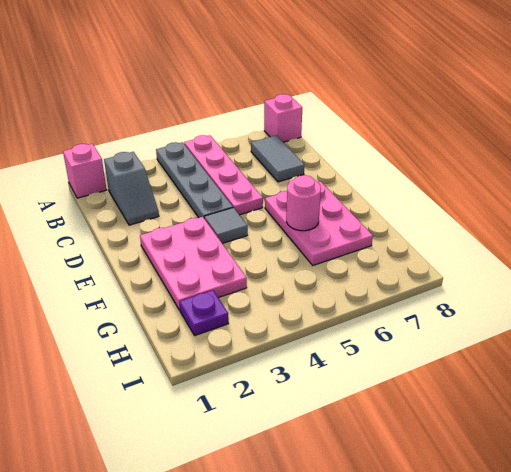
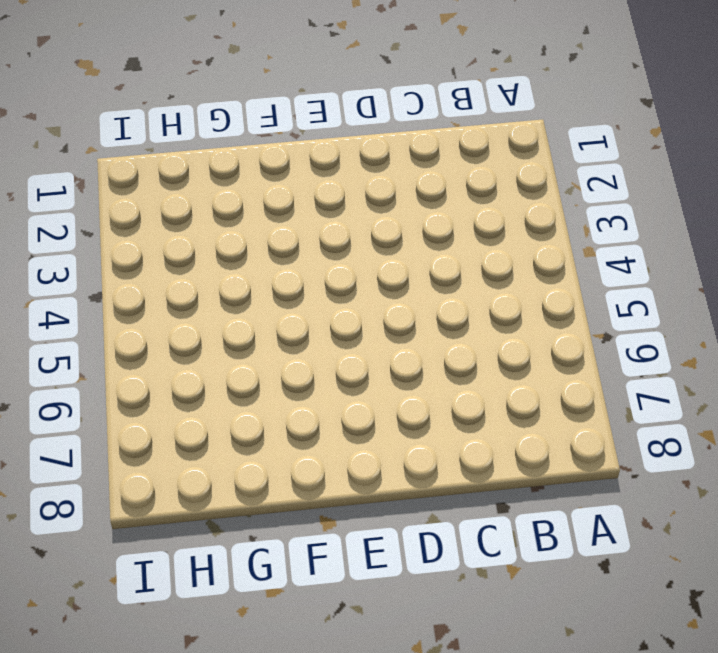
none -> pink brick A1 level 1
none -> grey plate A4:D4 level 1

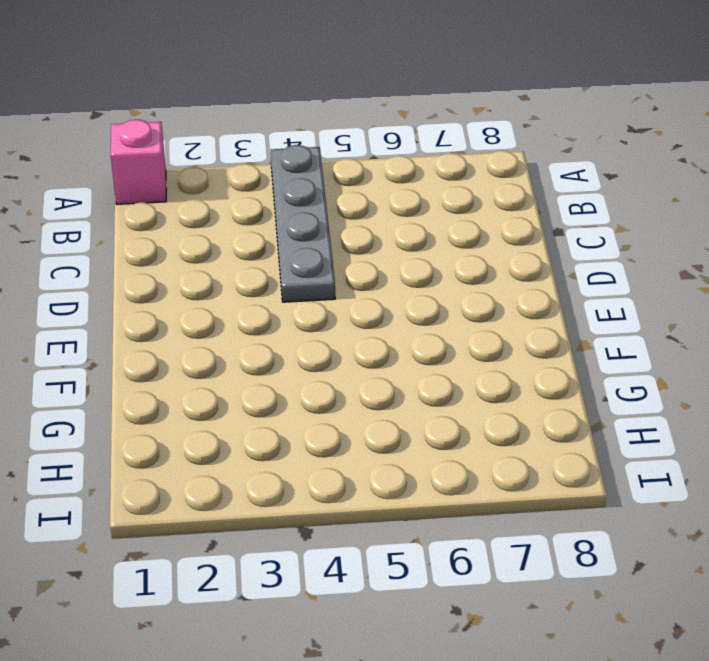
none -> pink plate A5:D5 level 1
none -> pink brick A8 level 1

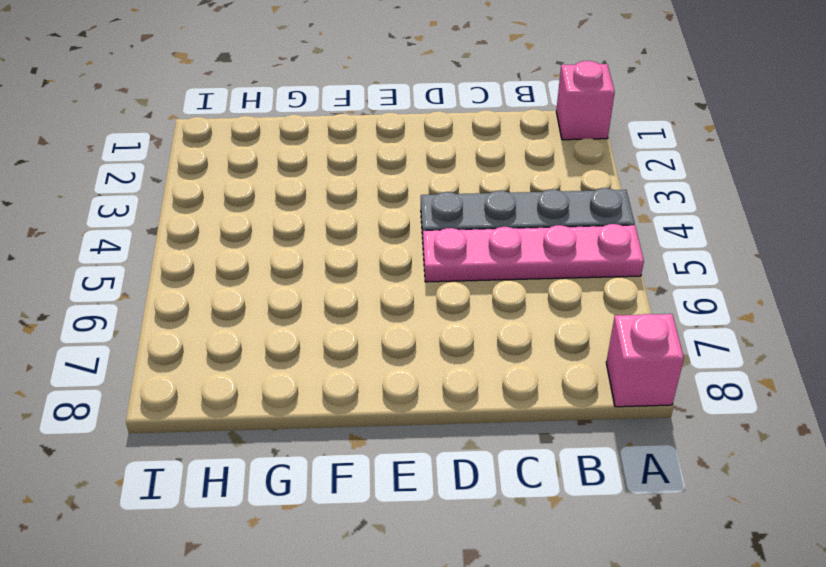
none -> grey slope B2:C2 level 1 top B
none -> grey tile B7:C7 level 1

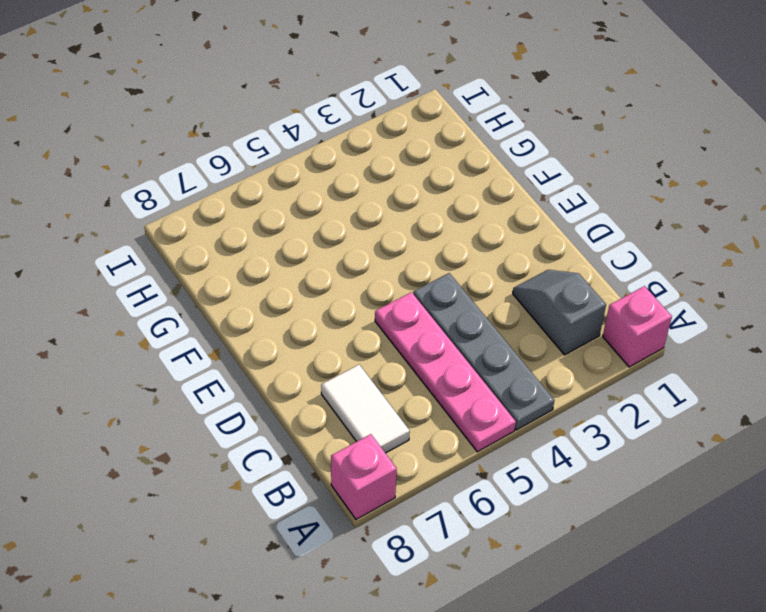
white tile B7:C7 level 1 -> grey tile B7:C7 level 1
none -> pink plate E2:G3 level 1
none -> grey tile E4 level 1

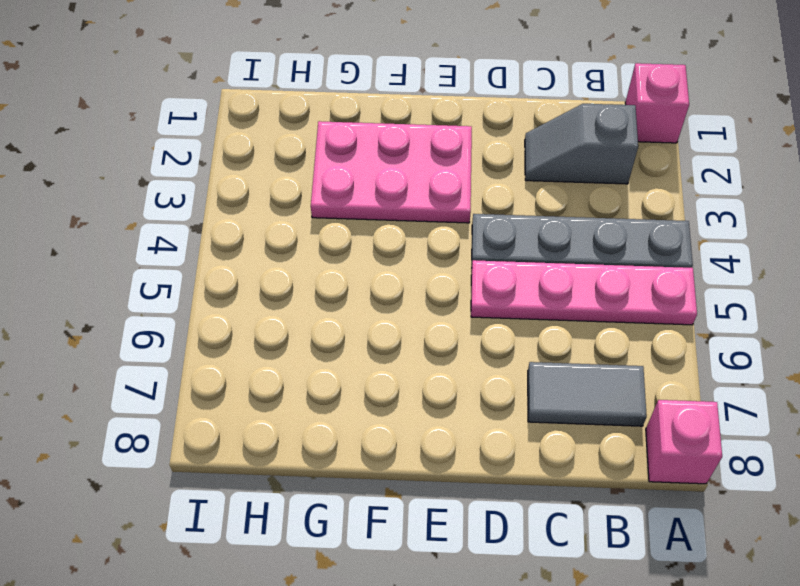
none -> grey tile E4 level 1
none -> pink plate E6:G7 level 1

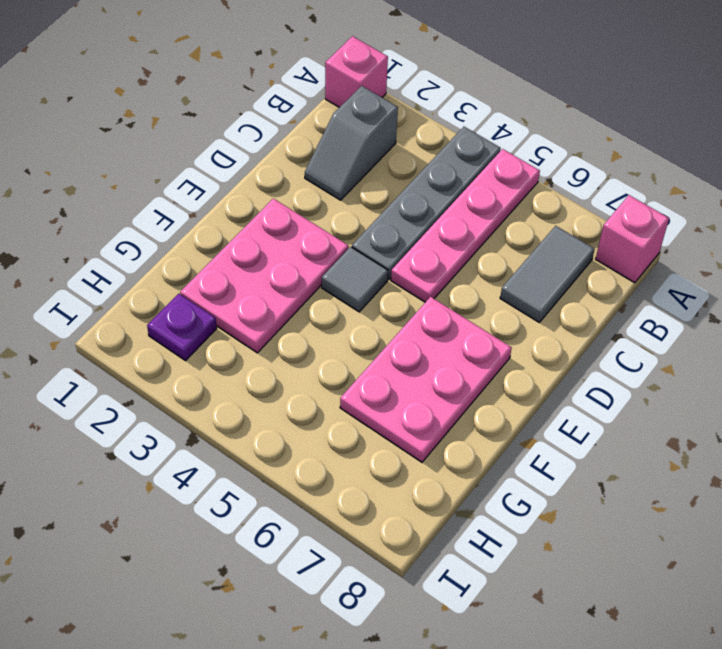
none -> pink round brick F6 level 2

